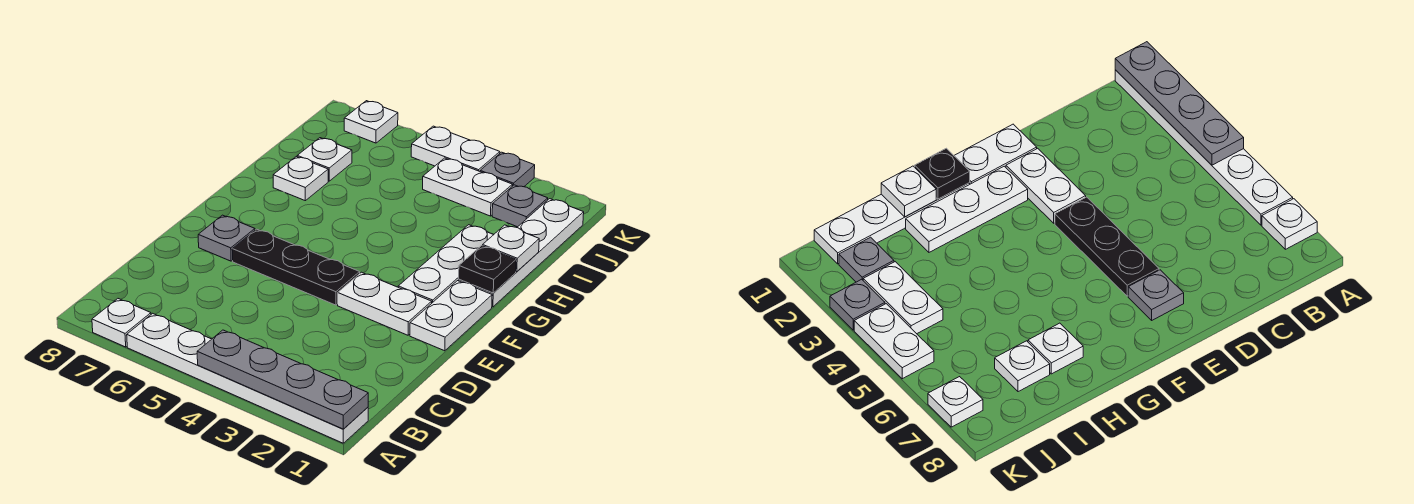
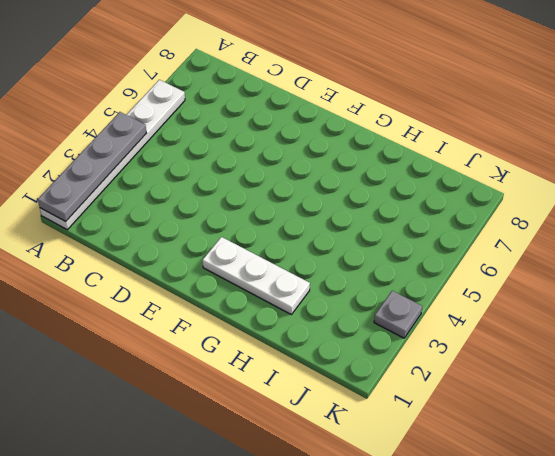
none -> white plate A7 level 1
none -> white plate E1:F1 level 1
none -> white plate E2:E3 level 1

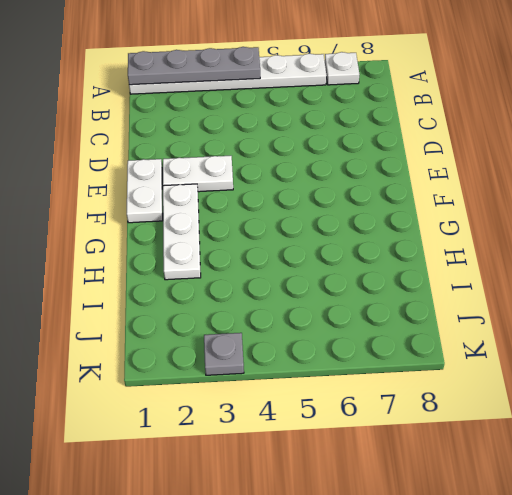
none -> black plate E4:E6 level 1
none -> grey plate E7 level 1
none -> white plate G1:J1 level 1

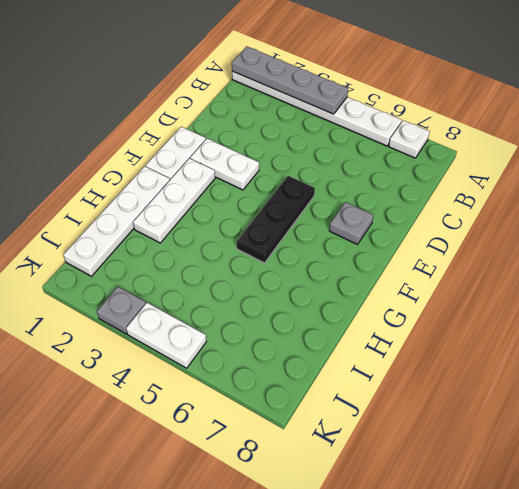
black plate E5:G5 level 1 -> black plate E4:E6 level 1
none -> white plate H7 level 1
none -> white plate I7 level 1
none -> grey plate J2 level 1

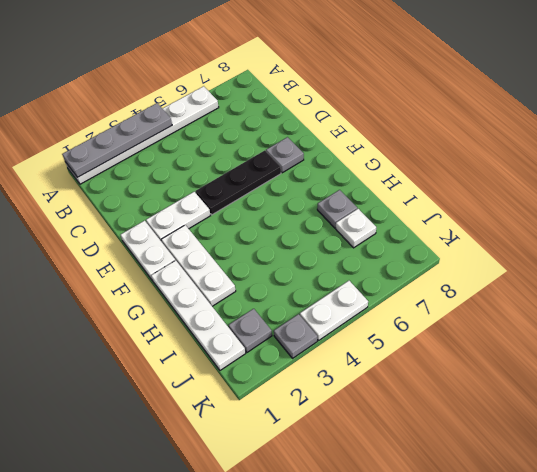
grey plate H7 level 1 -> white plate H7 level 1
none -> white plate A7 level 1
none -> white plate J3:J4 level 1
none -> white plate K7 level 1

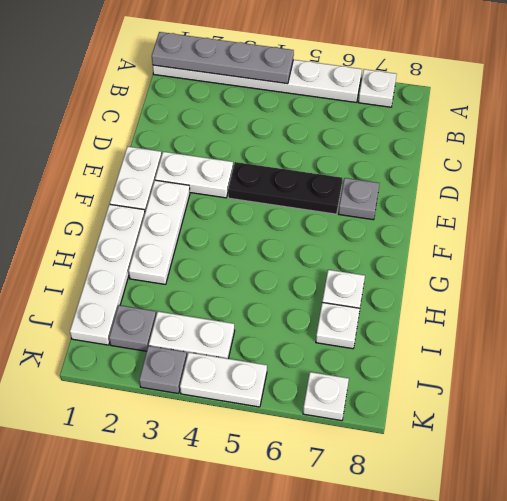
none -> black plate G1 level 2
none -> white plate H1 level 2

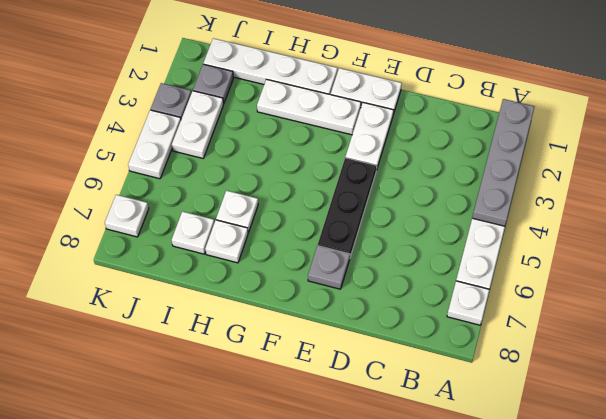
white plate H6 level 1 -> white plate H1 level 2
none -> black plate G1 level 2

